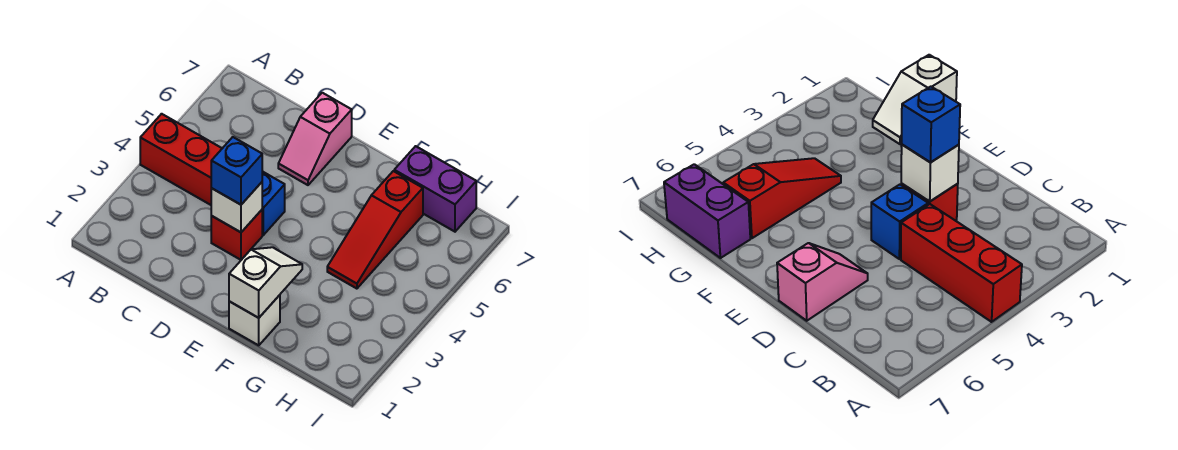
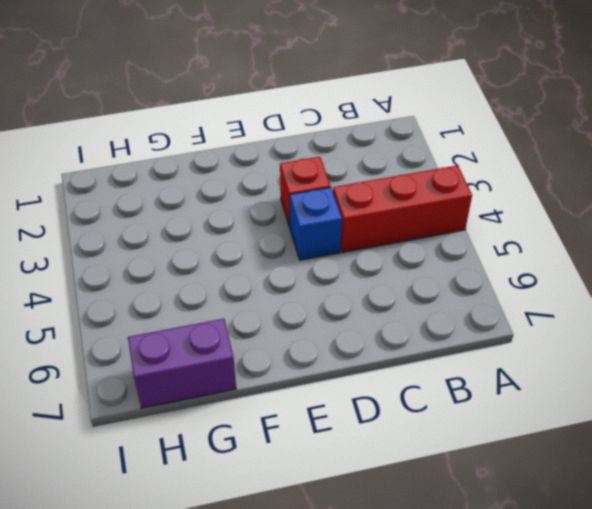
none -> pink slope D6:D7 level 1 top 7
none -> white brick F1 level 1

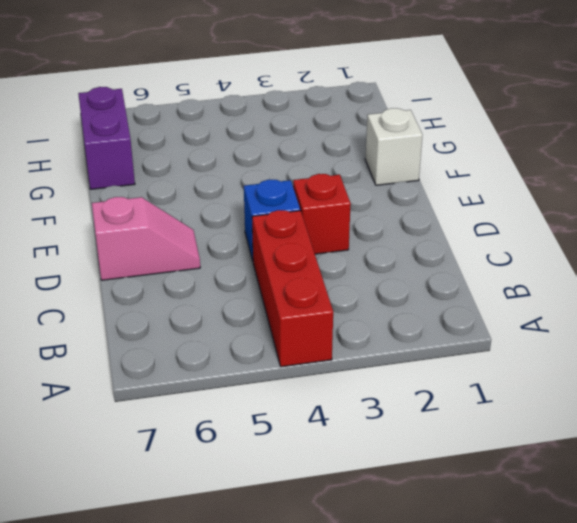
none -> red slope G4:G6 level 1 top 6
none -> white brick D3 level 2

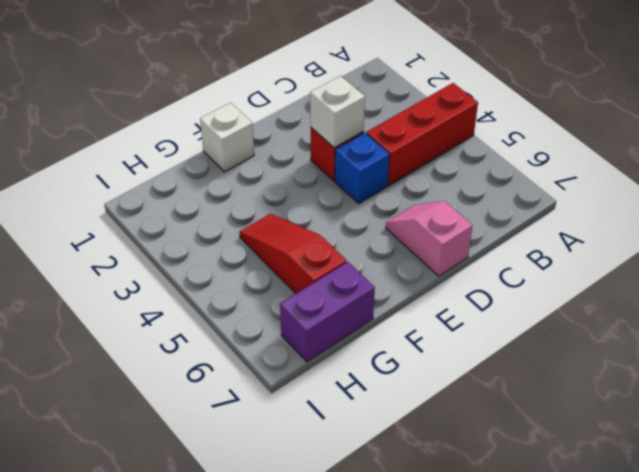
none -> white slope F1:F2 level 2 top 1
none -> blue brick D3 level 3

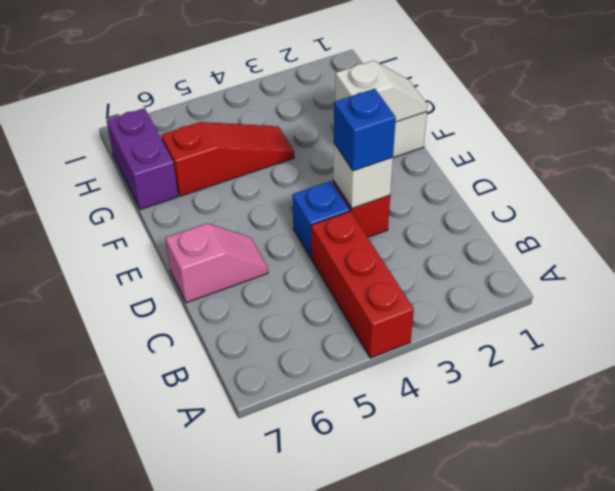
white slope F1:F2 level 2 top 2 -> white slope F1:F2 level 2 top 1

